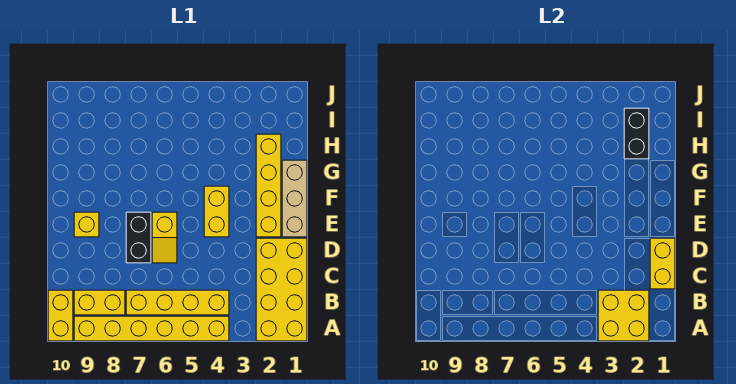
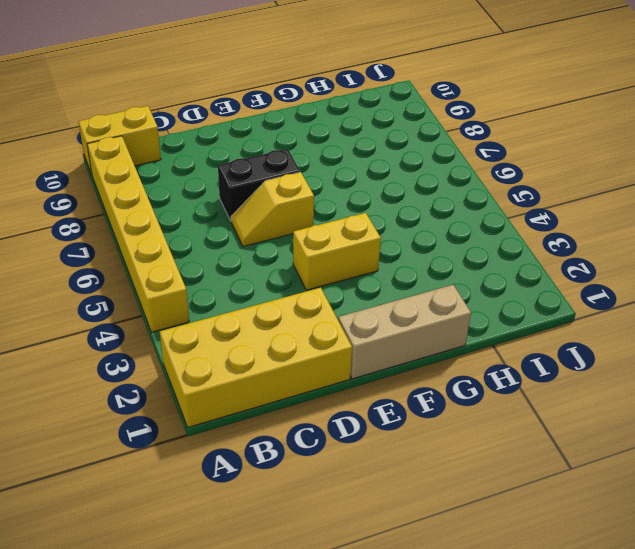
none -> yellow brick B4:B7 level 1
none -> yellow brick B8:B9 level 1
none -> yellow brick E2:H2 level 1

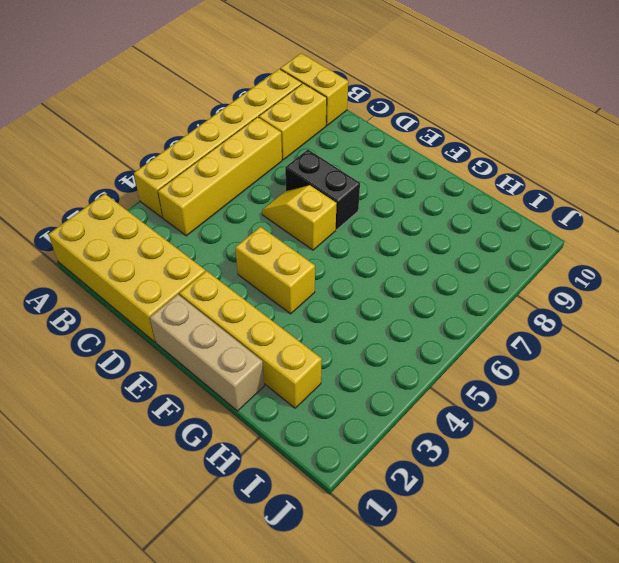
none -> yellow brick E9 level 1
none -> yellow brick A2:B3 level 2
none -> yellow brick C1:D1 level 2

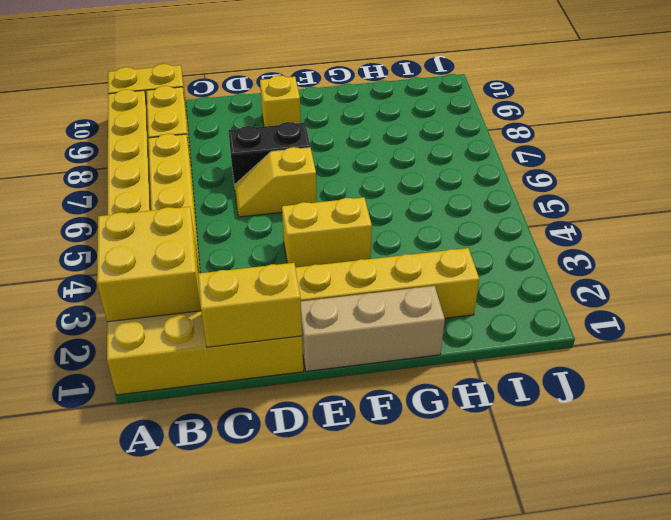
none -> black brick H2:I2 level 2

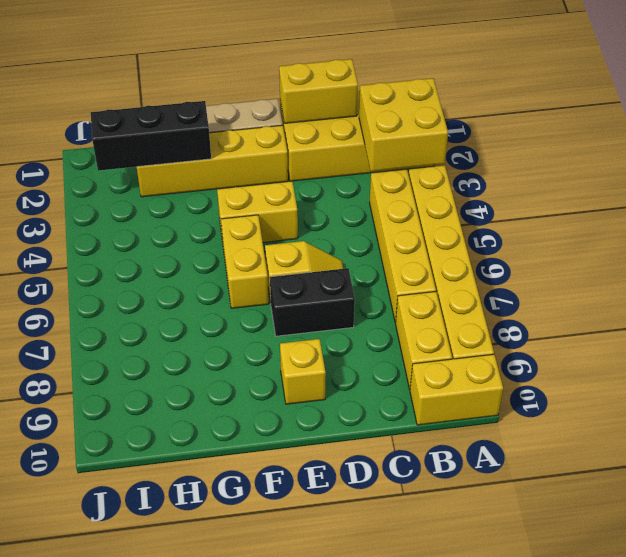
yellow brick F5:F6 level 1 -> none
black brick G2:I2 level 2 -> black brick H2:I2 level 2

